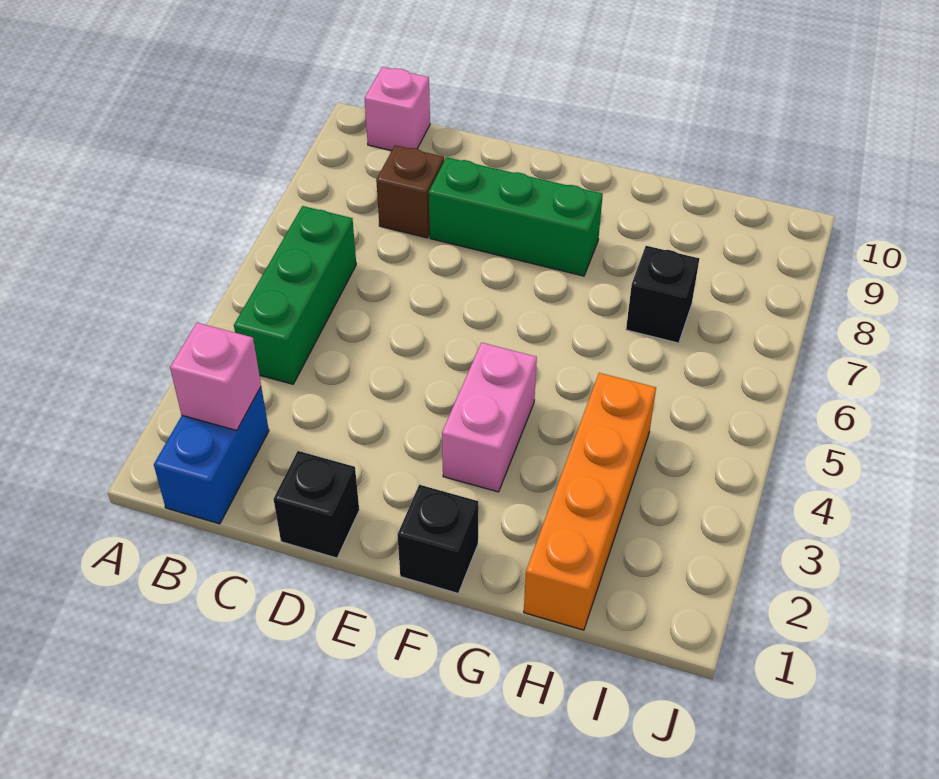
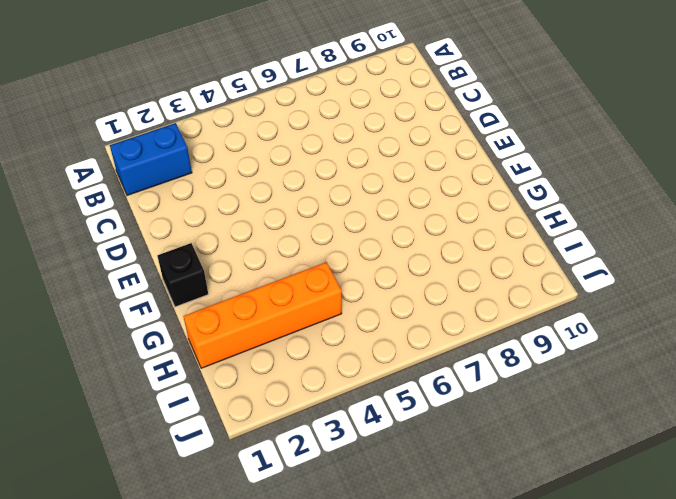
none -> green brick B4:B6 level 1
none -> pink brick B10 level 1

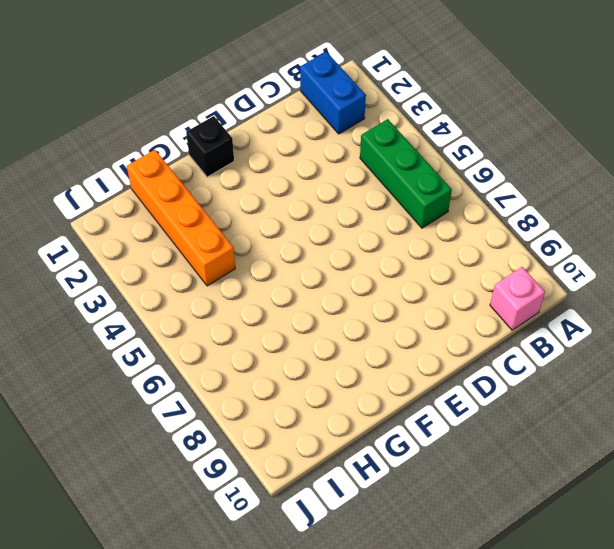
none -> brown brick C8 level 1
none -> black brick D1 level 1

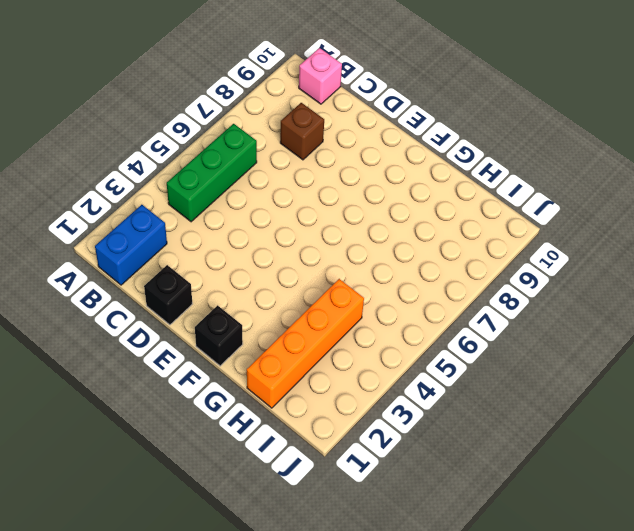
none -> green brick D8:F8 level 1
none -> pink brick F3:F4 level 1

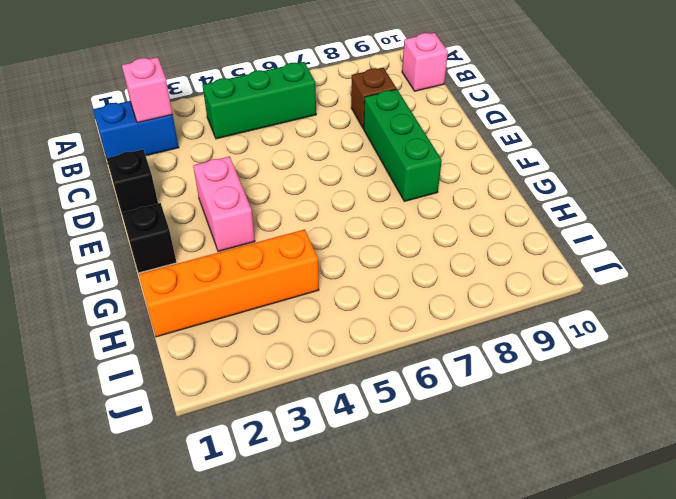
pink brick E3:F3 level 1 -> pink brick F3:F4 level 1
none -> black brick H7 level 1

